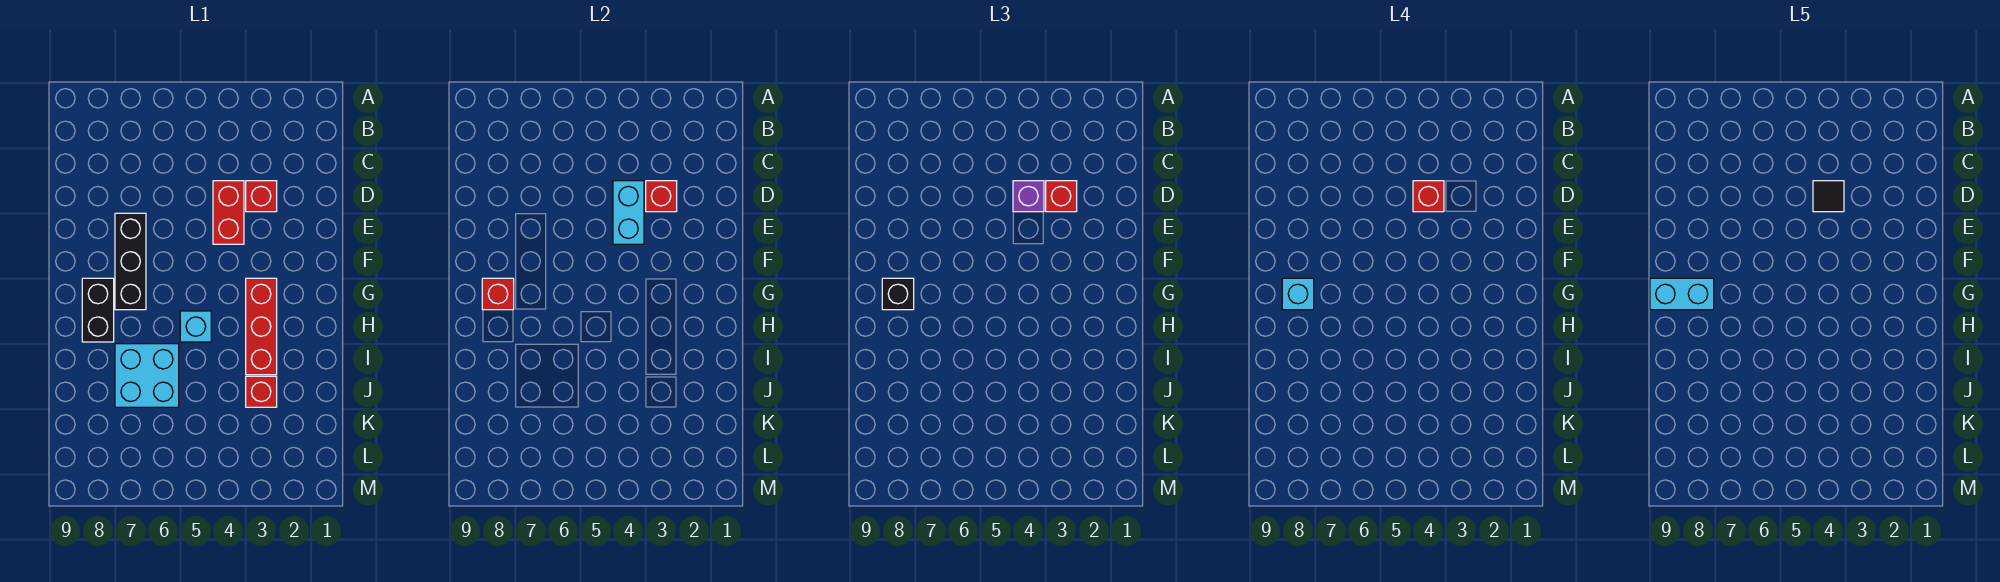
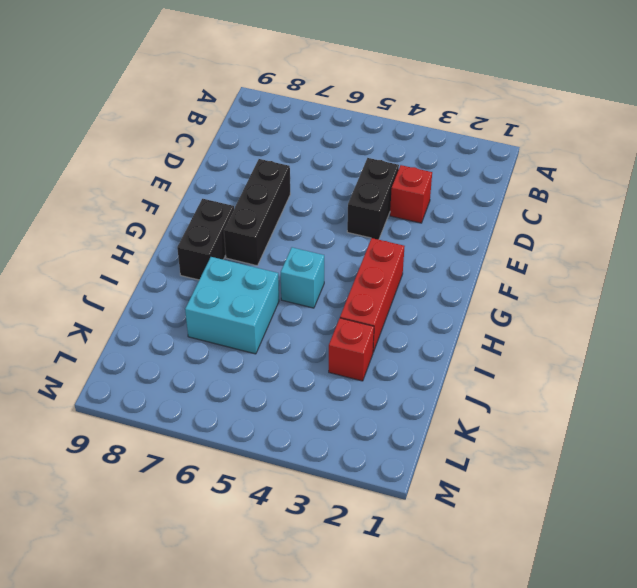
black brick D4:E4 level 1 -> red brick D4:E4 level 1
none -> red brick D3 level 2
none -> cyan brick D4:E4 level 2
none -> red brick G8 level 2

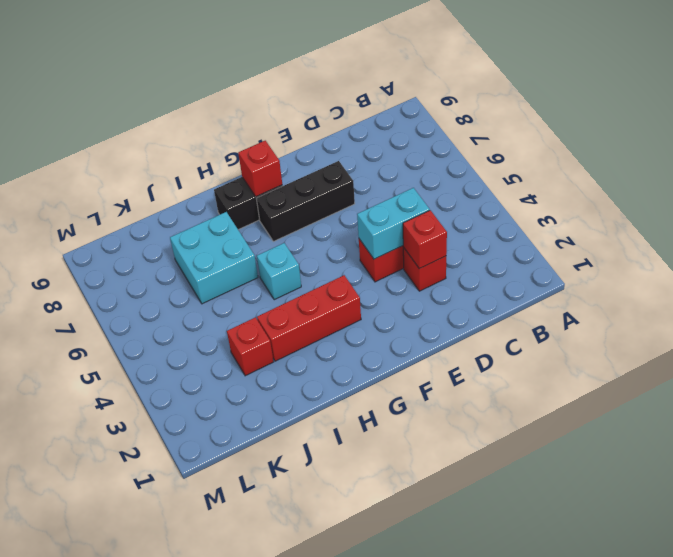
none -> red brick D3 level 3
none -> purple brick D4 level 3
none -> black brick G8 level 3

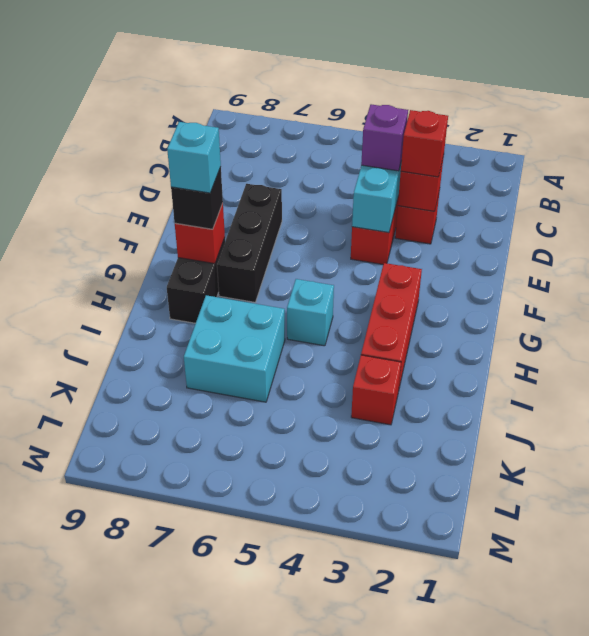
none -> red brick D4 level 4
none -> black tile D4 level 5
none -> cyan brick G8:G9 level 5

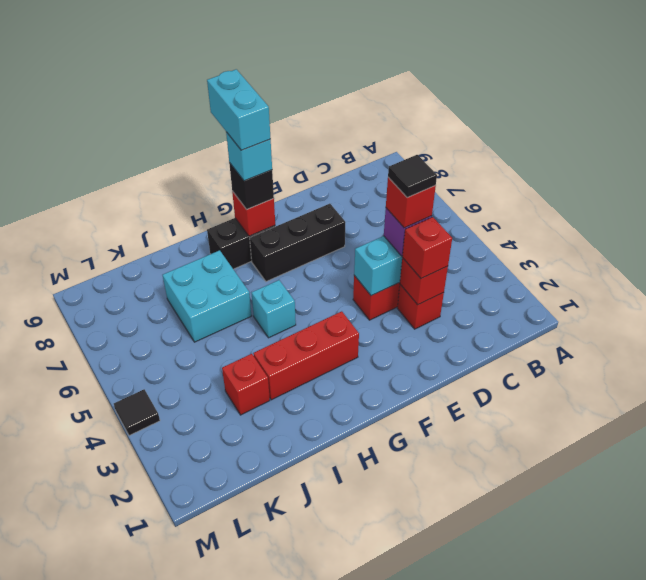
black tile M4 level 1 -> none

